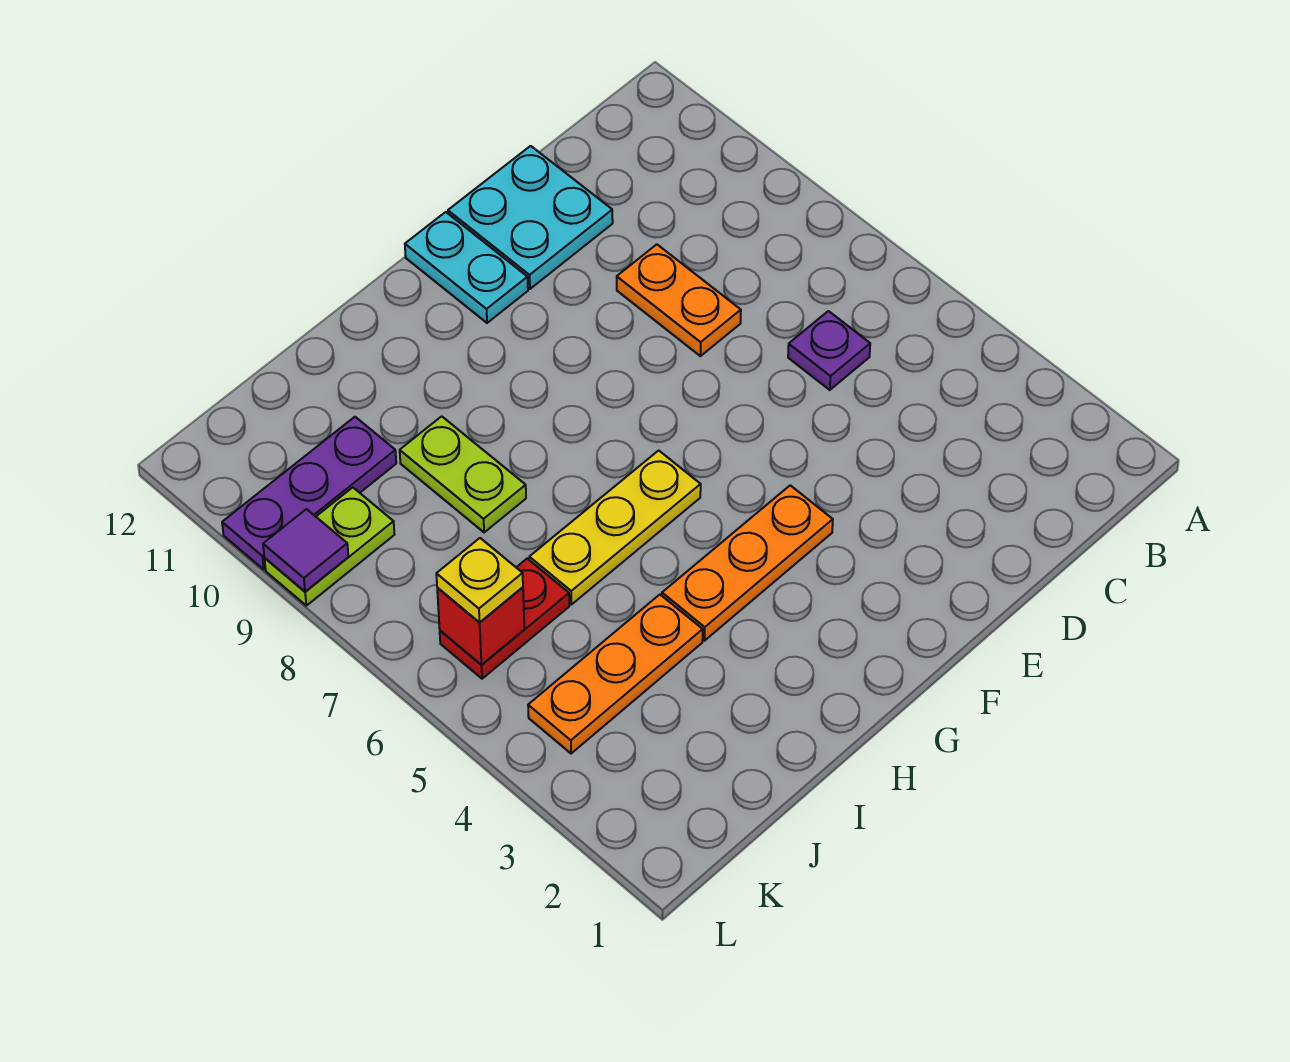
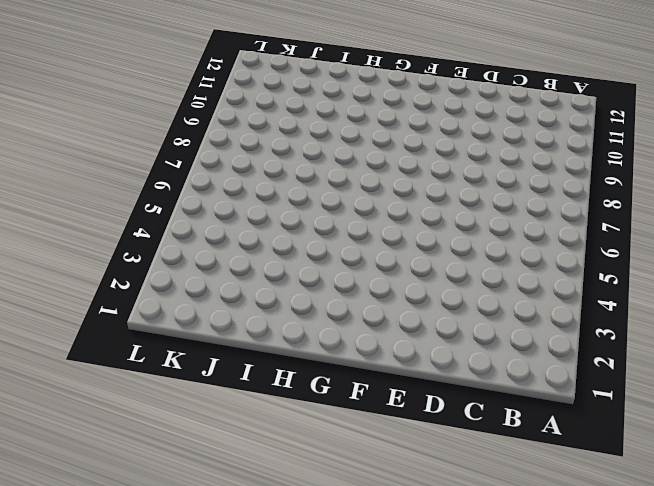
none -> purple plate C6 level 1
none -> orange plate D8:D9 level 1
none -> cyan plate D11:E12 level 1

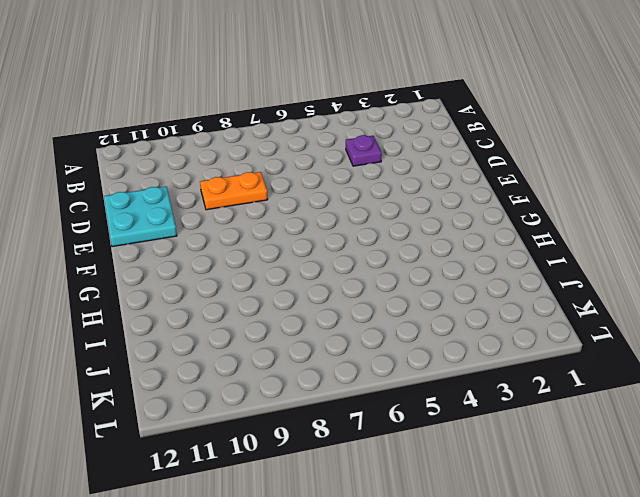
purple plate C4 level 1 -> purple plate C6 level 1
none -> orange plate F4:H4 level 1
none -> cyan plate F11:F12 level 1
none -> yellow plate G6:I6 level 1

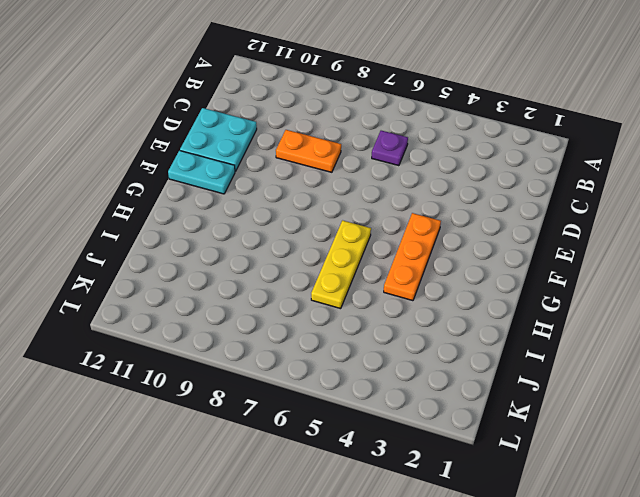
none -> orange plate I4:K4 level 1
none -> lime plate I8:I9 level 1
none -> red plate J6:K6 level 1

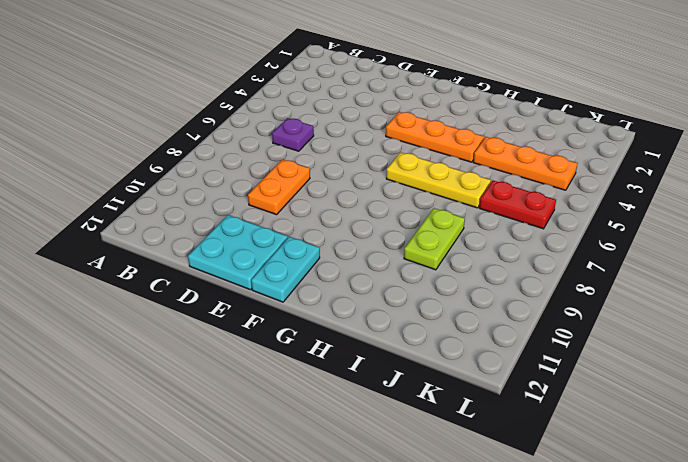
none -> purple plate J10:L10 level 1
none -> lime plate K9:L9 level 1
none -> red brick K6 level 2

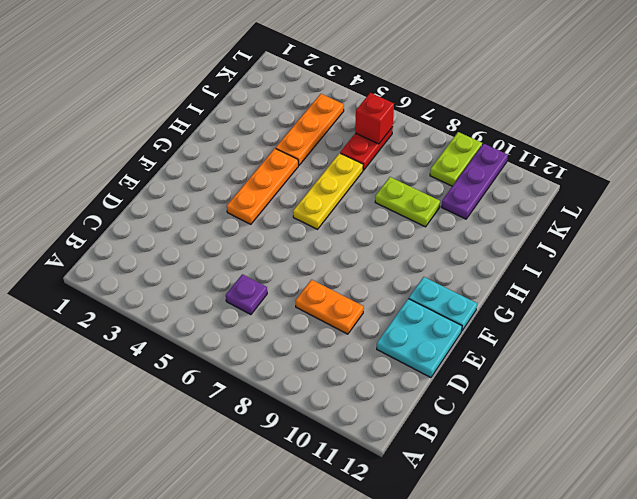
none -> purple tile L9 level 2
none -> yellow plate K6 level 3

